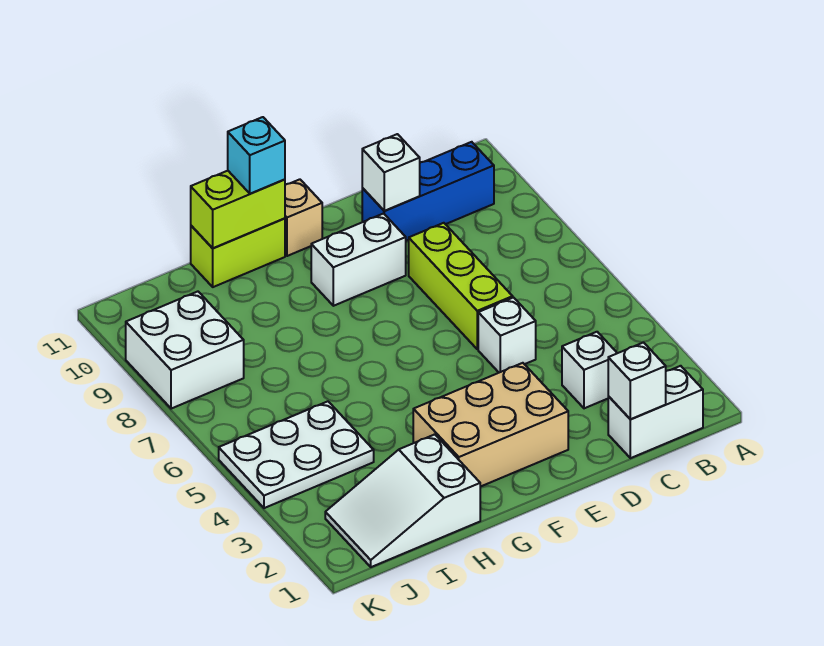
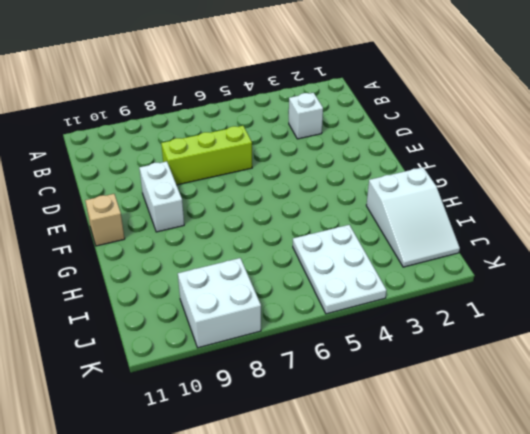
none -> white brick B1:C1 level 1
none -> blue brick B10:D10 level 1
none -> white brick D5 level 1

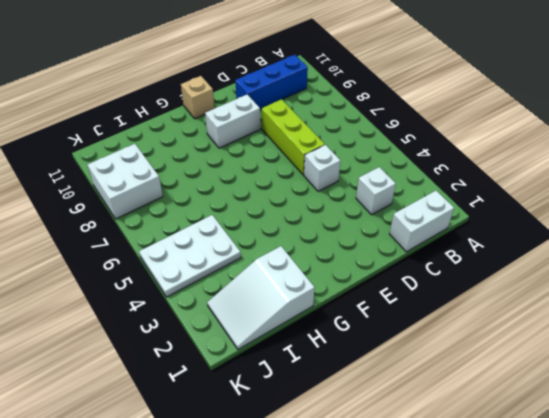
none -> tan brick E2:G3 level 1
none -> lime brick G11:H11 level 1
none -> white brick C1 level 2

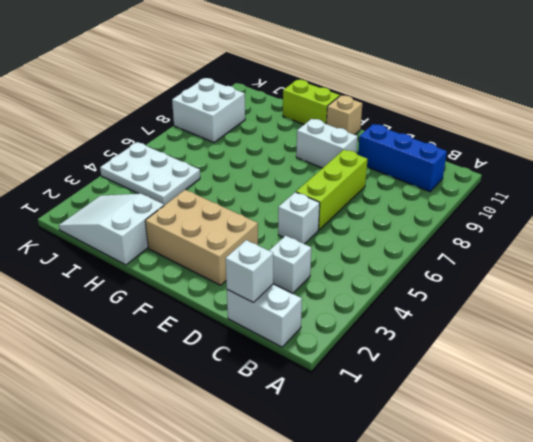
none -> white brick D10 level 2
none -> lime brick G11:H11 level 2
none -> cyan brick G11 level 3

